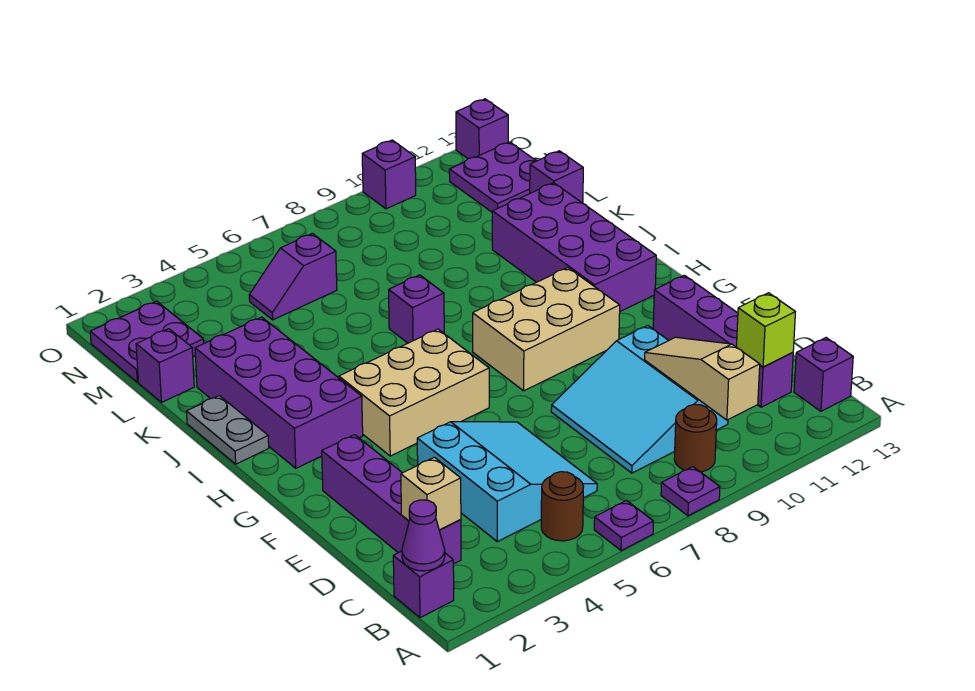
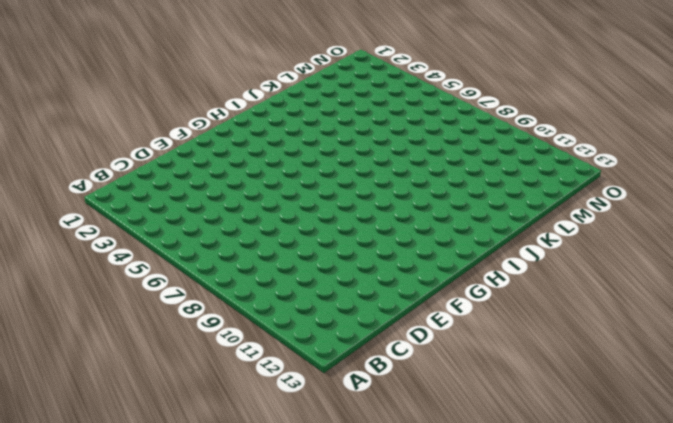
none -> purple plate A6 level 1
none -> purple plate A8 level 1
none -> purple brick B1 level 1

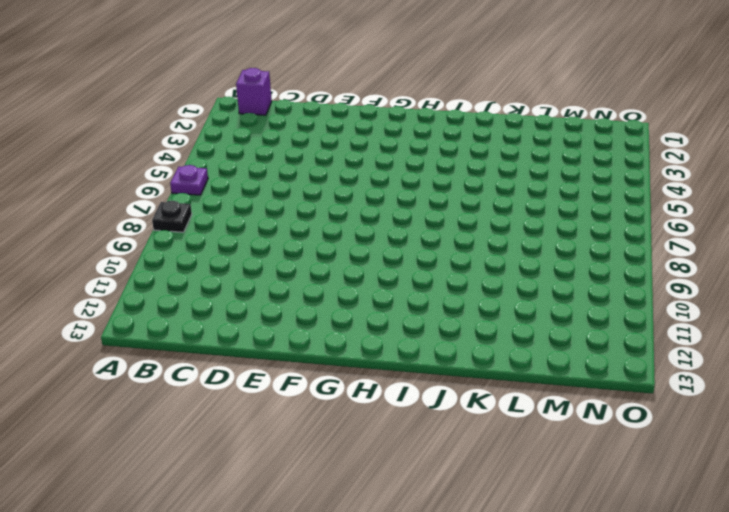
black plate A8 level 1 -> purple plate A8 level 1
none -> brown round brick B5 level 1
none -> brown round brick B9 level 1
none -> purple brick B13 level 1

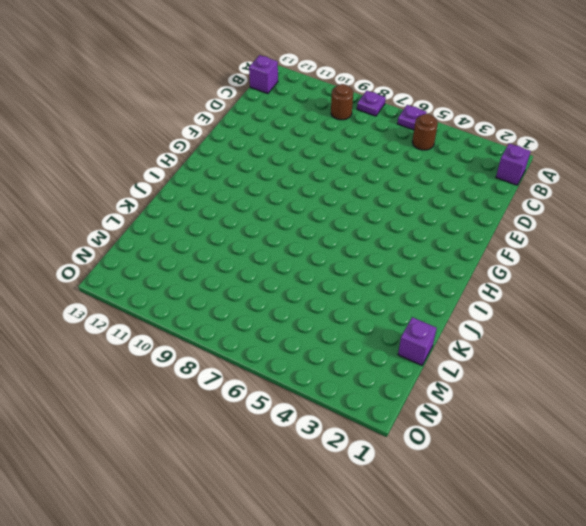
none -> purple brick C2:F2 level 1
none -> cyan slope C4:E6 level 1 top 4
none -> cyan slope C8:E10 level 1 top 10

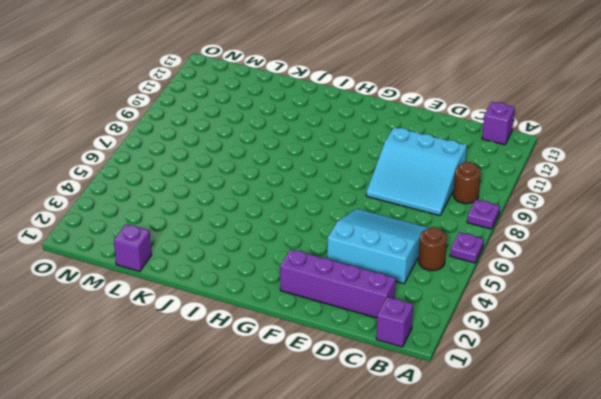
none -> purple brick C12:F12 level 1
none -> tan brick G4:H6 level 1
none -> tan brick G8:H10 level 1

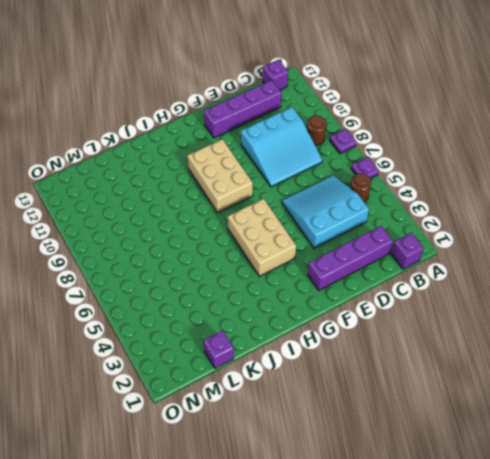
none -> purple brick H2:K3 level 1
none -> purple brick H11:K12 level 1
none -> grey plate I1:J1 level 1

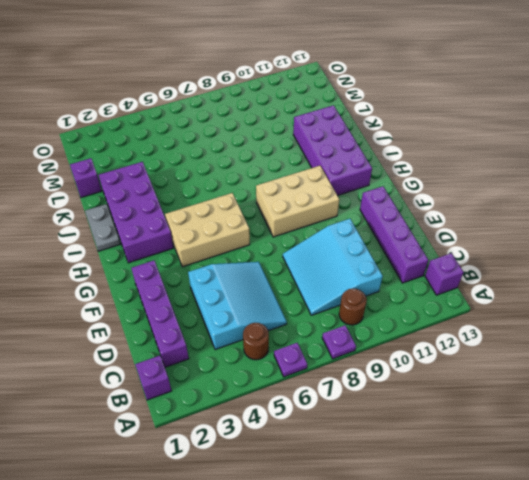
none -> purple brick J7 level 1
none -> purple brick L13 level 1
none -> purple plate M1:N2 level 1

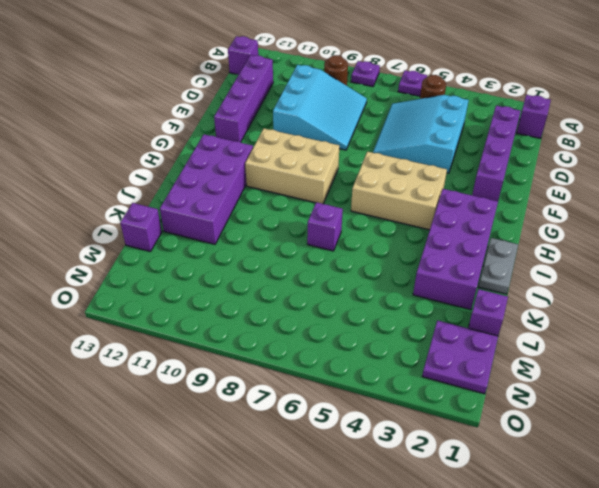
none -> purple slope M5:M6 level 1 top 6
none -> purple plate M12:N13 level 1
none -> purple brick O10 level 1

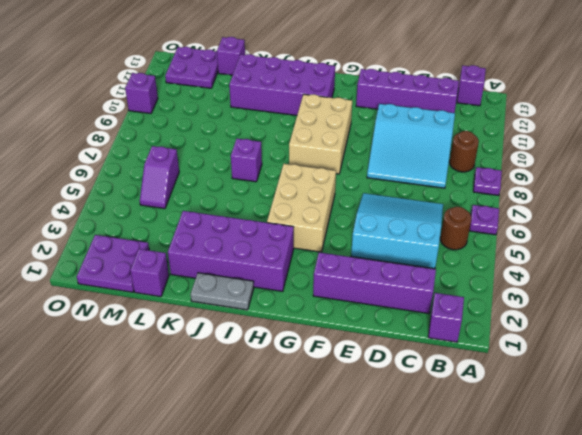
none -> purple brick O13 level 1
none -> purple cone B1 level 2
none -> tan slope B10:D10 level 2 top B

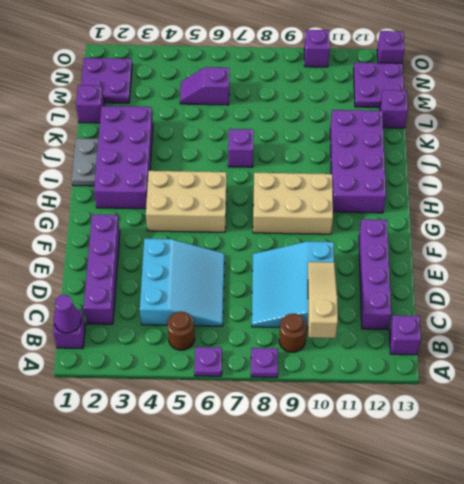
none -> tan brick C2 level 2
none -> lime brick C12 level 2

